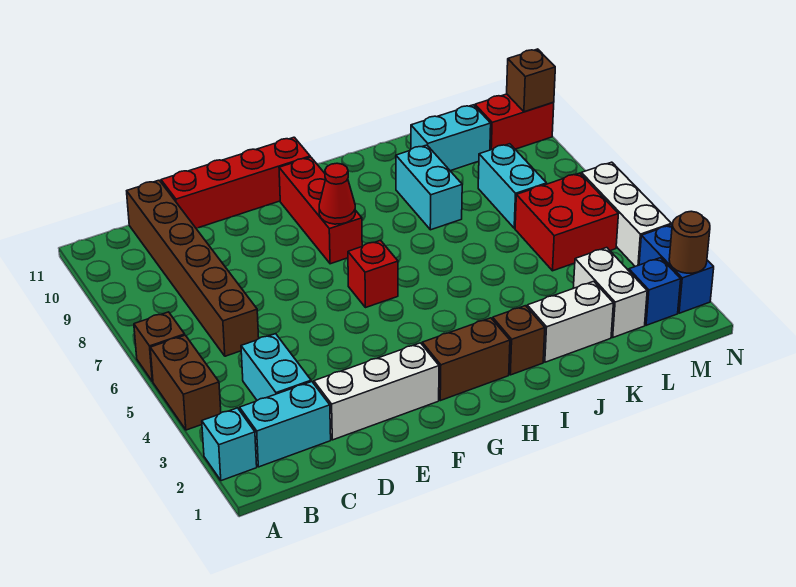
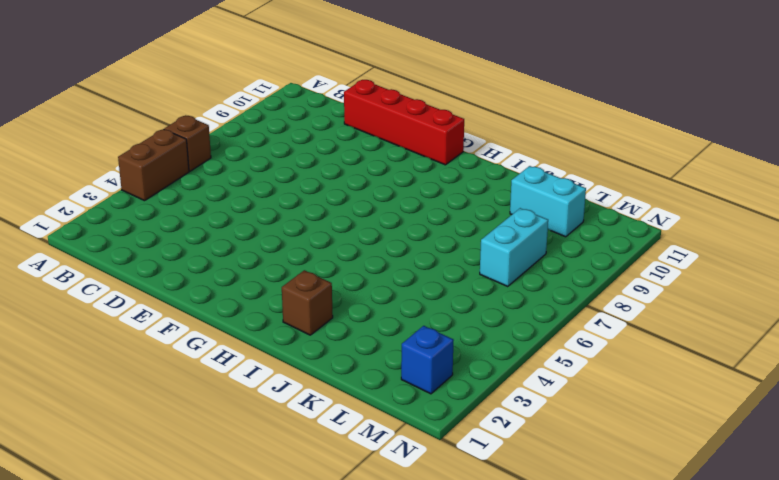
none -> cyan brick A2 level 1
none -> cyan brick B2:C2 level 1
none -> cyan brick C3:C4 level 1

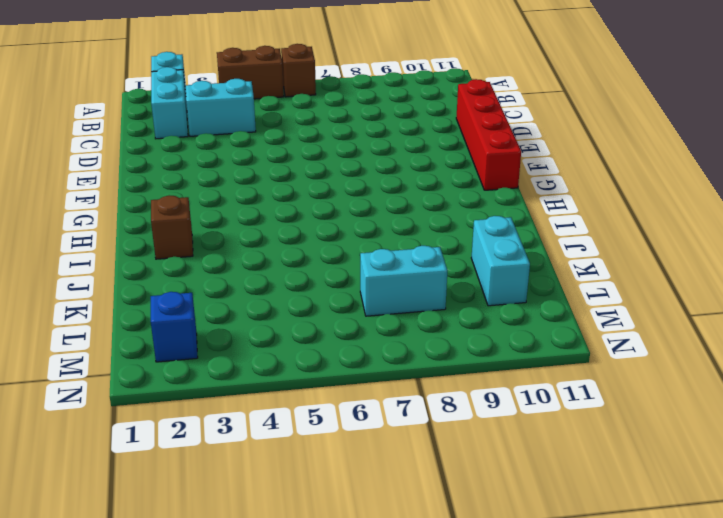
none -> brown brick C6:C11 level 1
none -> white brick D2:F2 level 1
none -> brown brick G2:H2 level 1

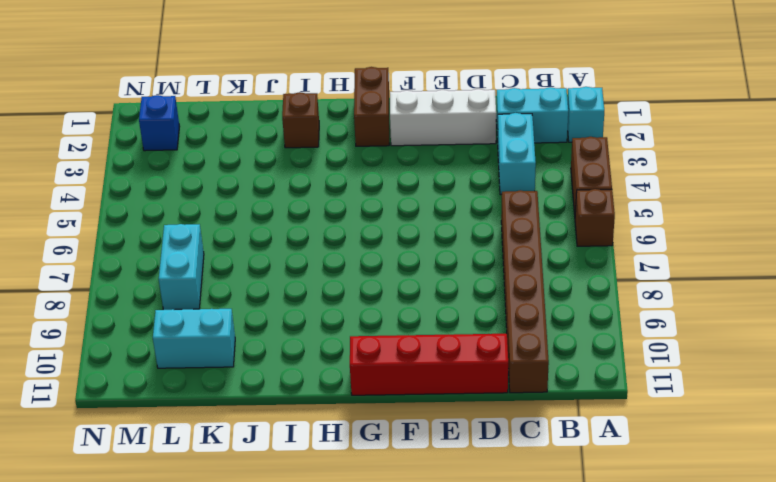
brown brick G1:G2 level 1 -> brown brick G2:H2 level 1
none -> red brick G6 level 1
none -> red brick G8:G10 level 1
none -> white brick J2:K2 level 1

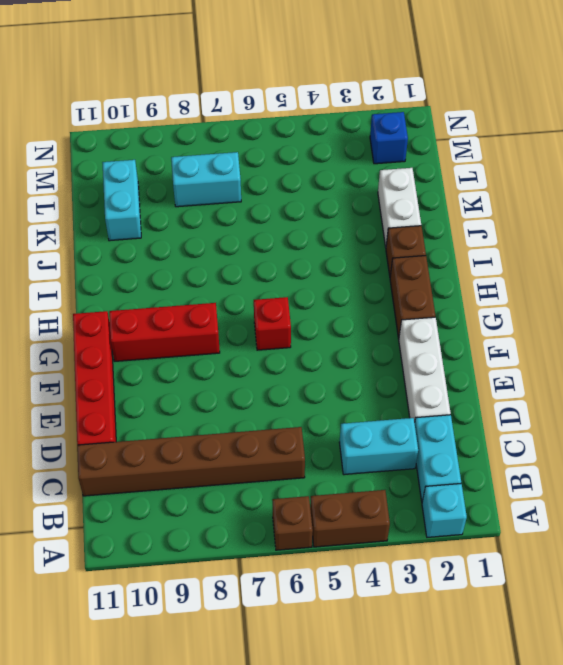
none -> cyan brick J8:J9 level 1
none -> white brick L2:L3 level 1
none -> red brick L5:M6 level 1

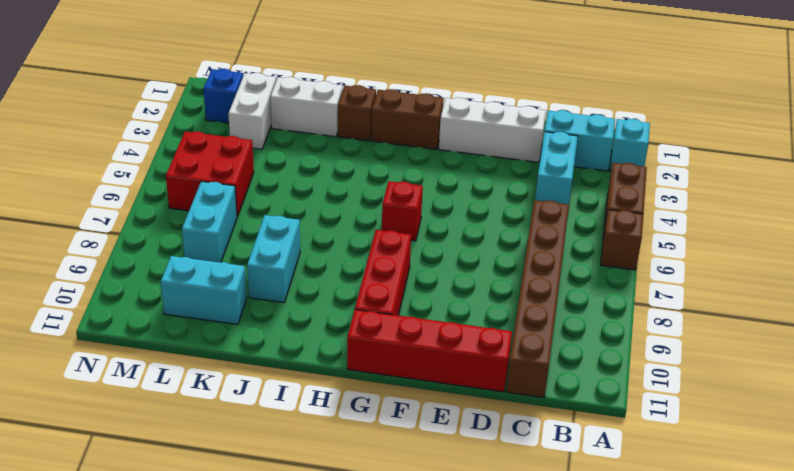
none -> red brick M10:N10 level 1
none -> blue brick N2:N3 level 1
none -> white brick N4:N6 level 1

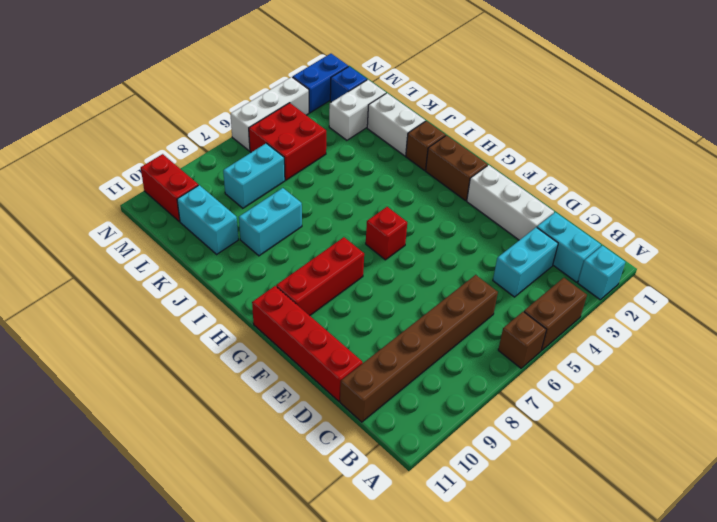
none -> red cone G8 level 2
none -> brown round brick N2 level 2
none -> brown brick N10 level 2

